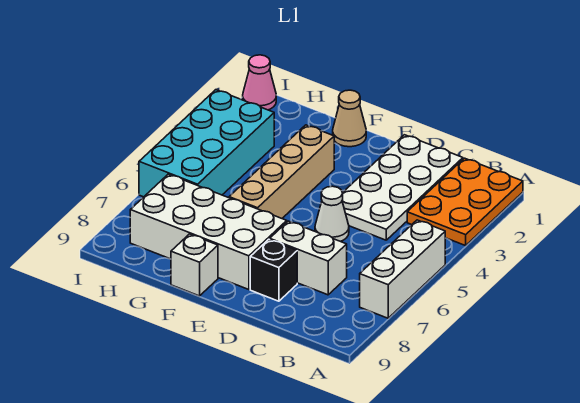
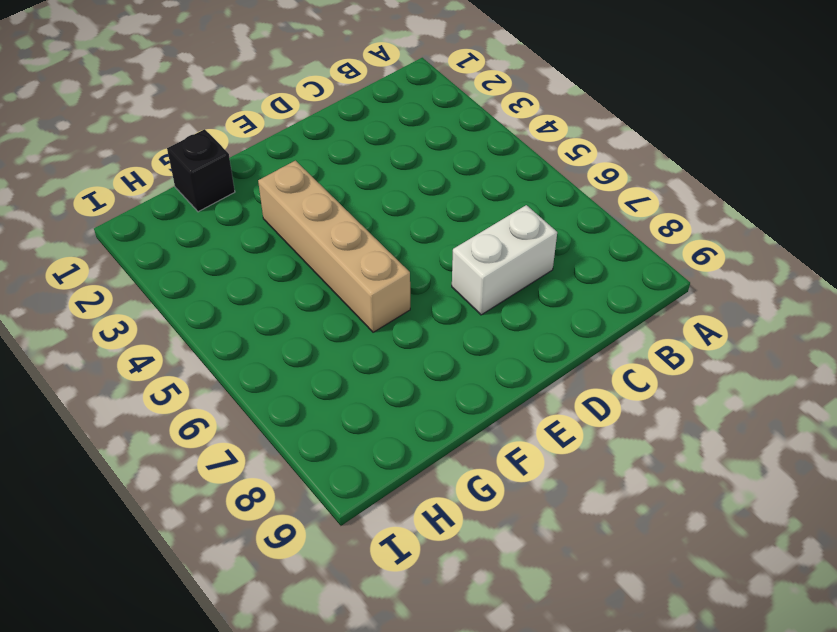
black brick G1 level 1 -> black brick D8 level 1
none -> orange plate A1:B3 level 1
none -> white brick A5:A7 level 1
none -> white plate C1:D4 level 1

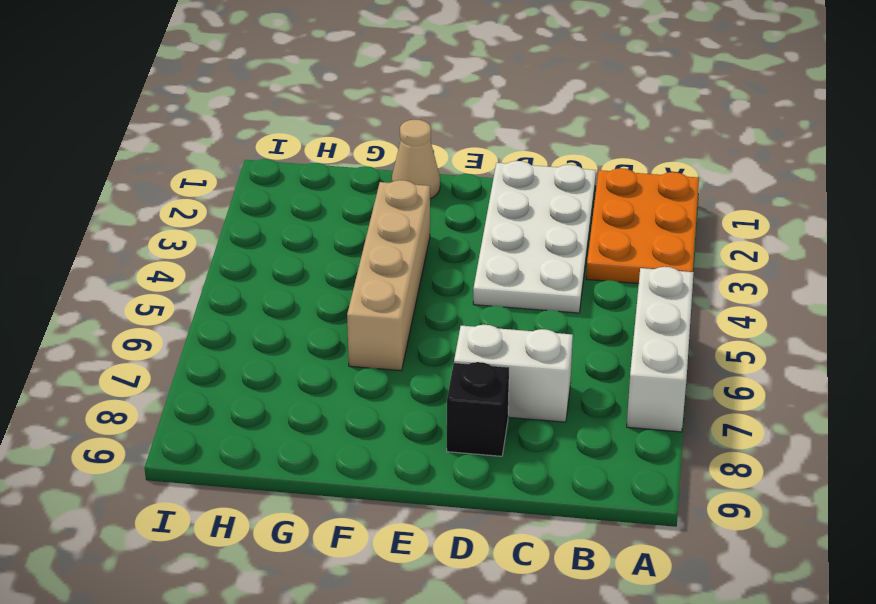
none -> white cone D5 level 1
none -> white brick E7:H8 level 1
none -> white brick F9 level 1

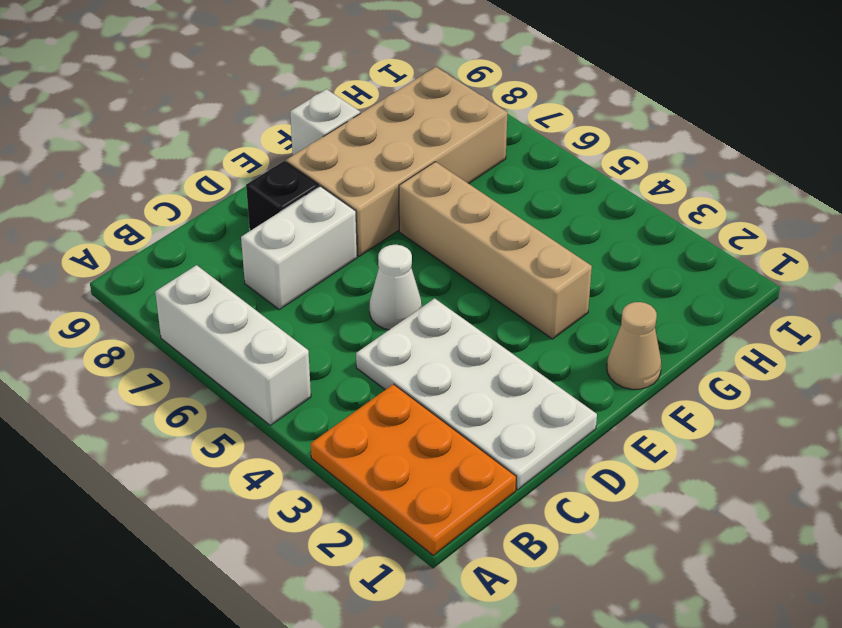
tan brick E7:H8 level 1 -> white brick E7:H8 level 1
none -> cyan brick H3:I6 level 1
none -> pink cone I1 level 1

